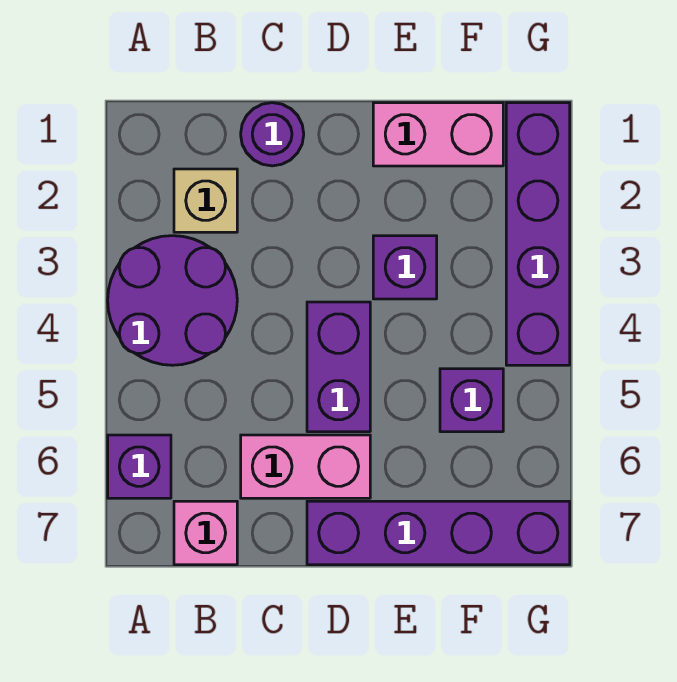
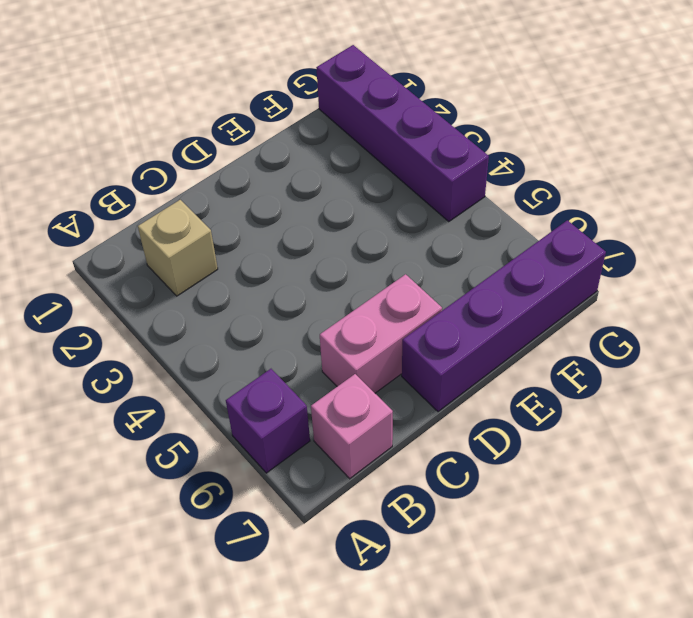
none -> purple round brick A3:B4 level 1
none -> purple round brick C1 level 1
none -> purple brick D4:D5 level 1

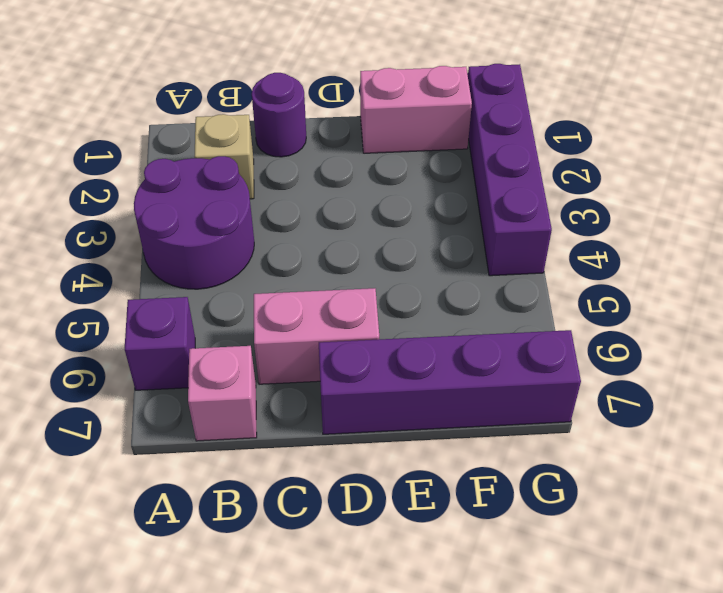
none -> purple brick D4:D5 level 1
none -> purple brick E3 level 1
none -> purple brick F5 level 1

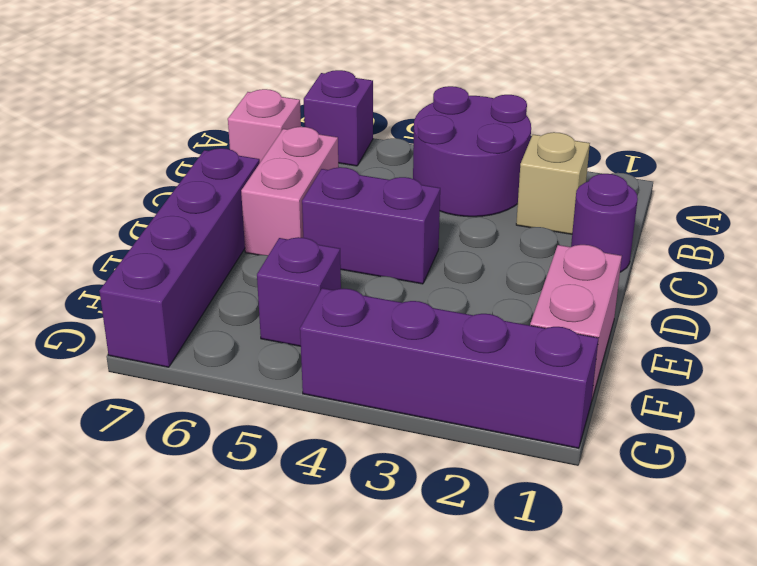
none -> purple brick E3 level 1

